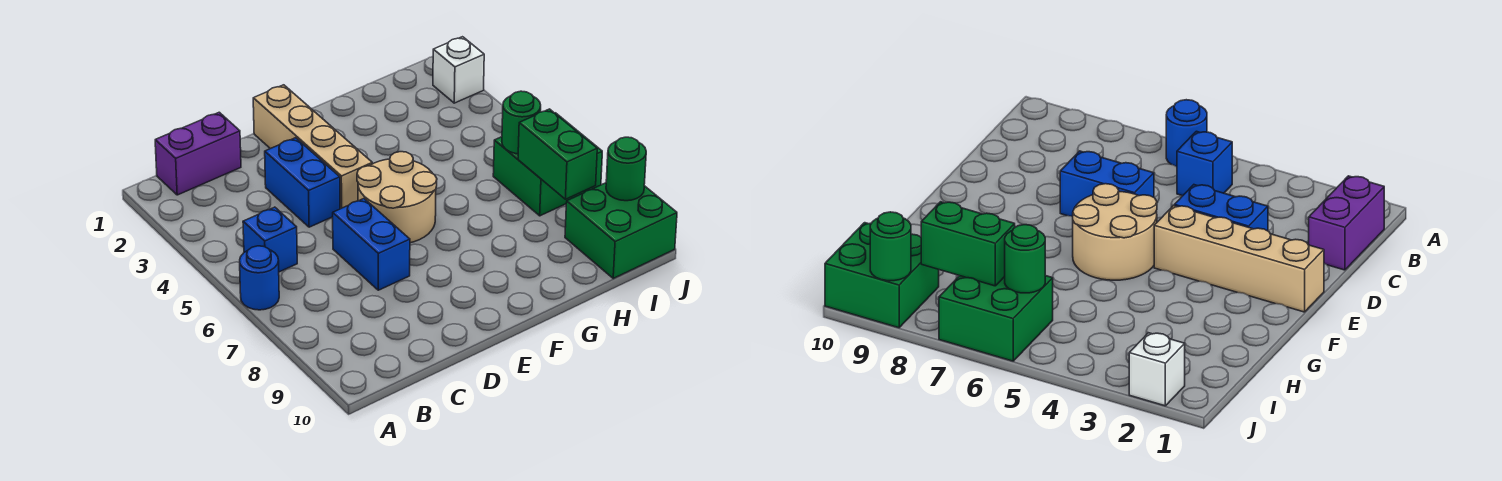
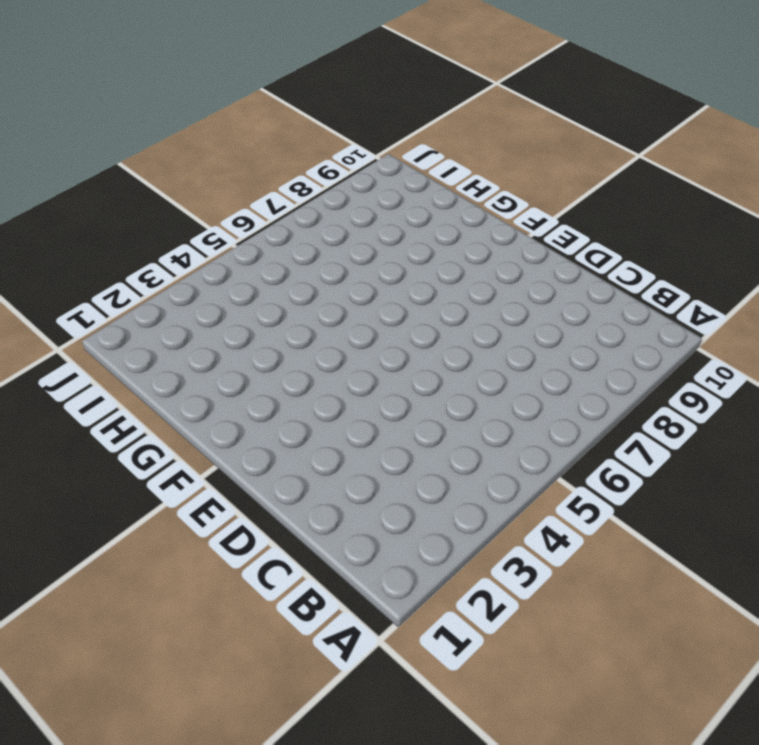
none -> blue round brick A6 level 1
none -> purple brick B1:C1 level 1
none -> blue brick B5 level 1

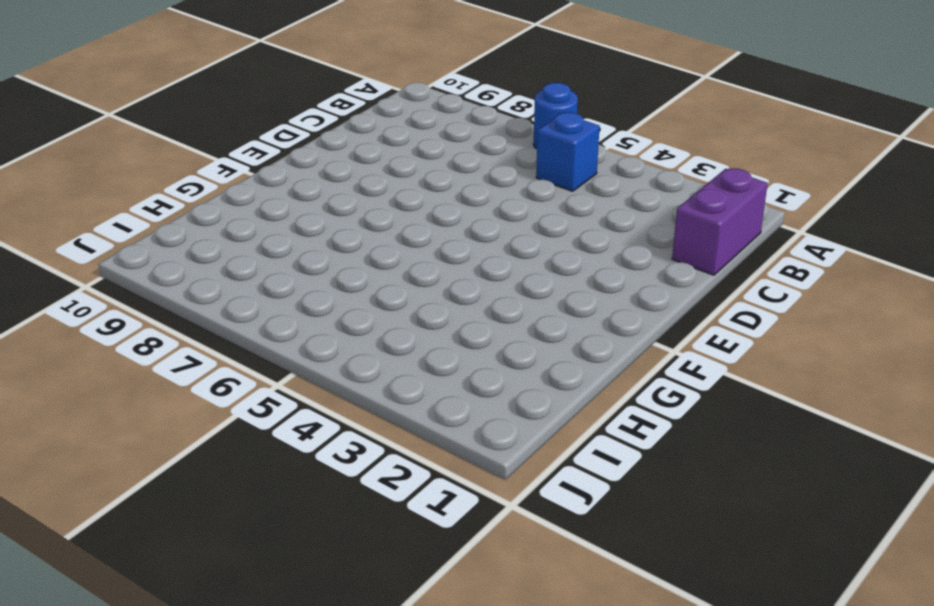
none -> blue brick D3:D4 level 1
none -> blue brick D6:D7 level 1
none -> tan brick E1:E4 level 1

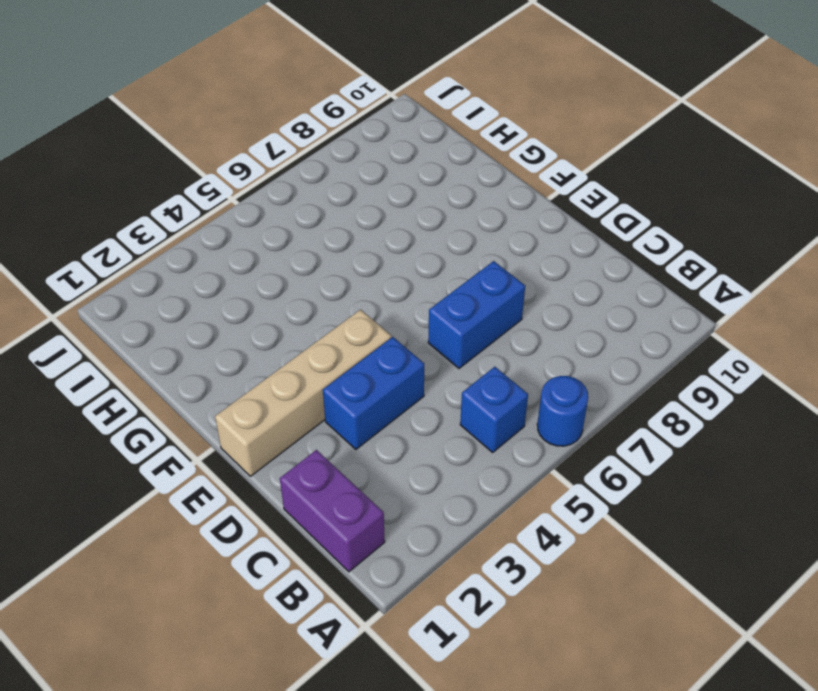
none -> tan round brick E5:F6 level 1
none -> green brick I6:J7 level 1
none -> green brick I9:J10 level 1

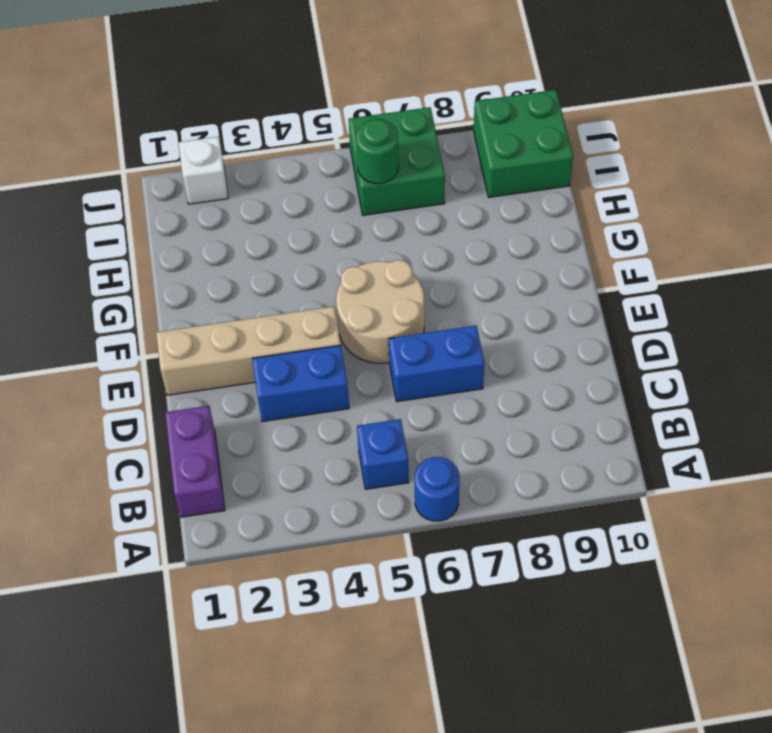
none -> green brick I7:I8 level 2
none -> green round brick J9 level 2

